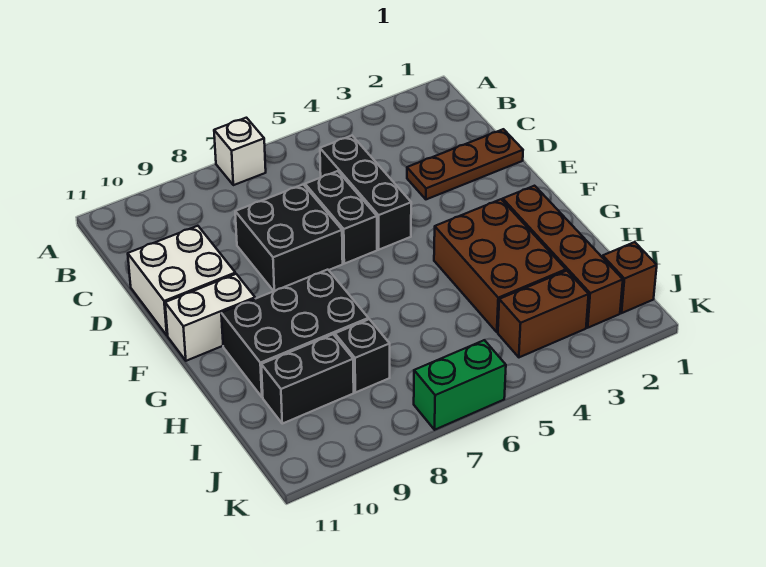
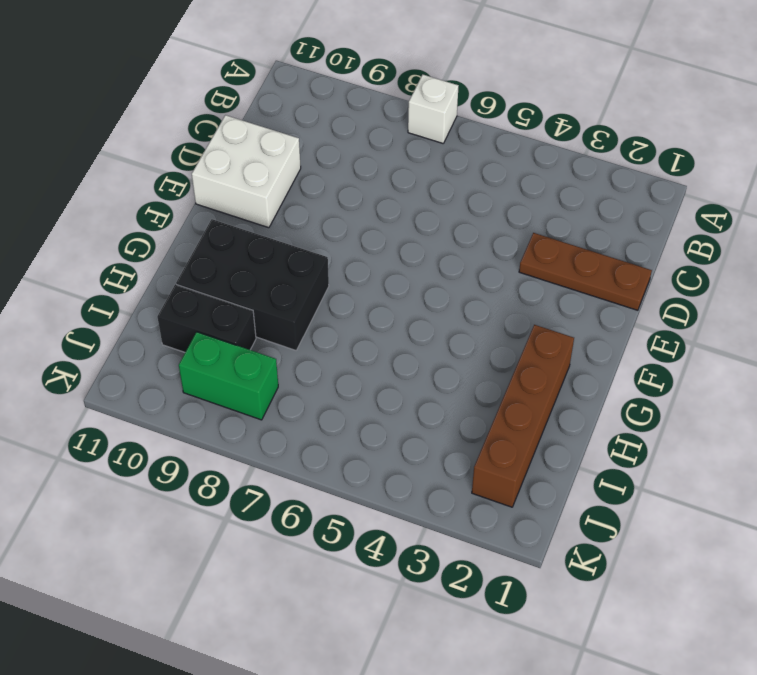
green brick J8:J9 level 1 -> green brick K6:K7 level 1
none -> black brick C5:E5 level 1
none -> black brick D6:E6 level 1
none -> black brick D7:E8 level 1

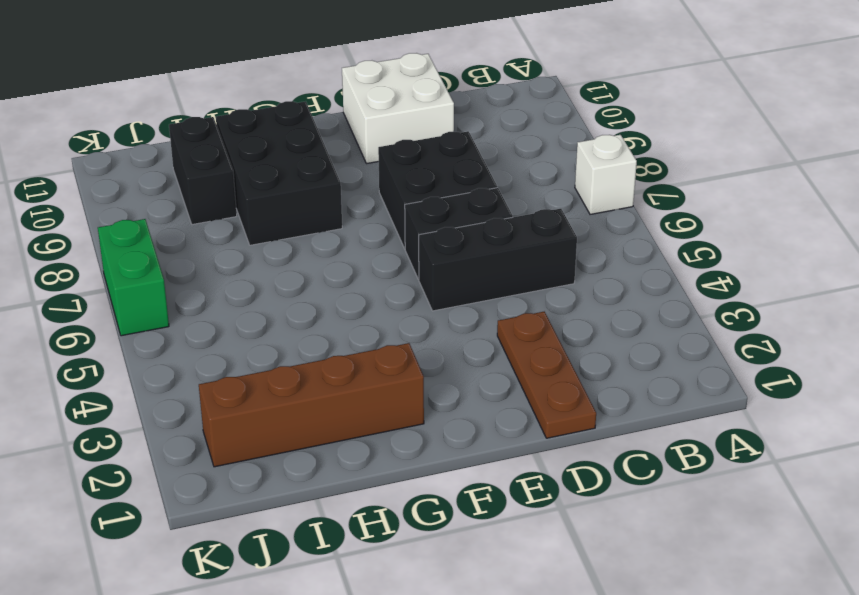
none -> white brick F10:F11 level 1
none -> brown brick G3:I4 level 1
none -> black brick I8 level 1

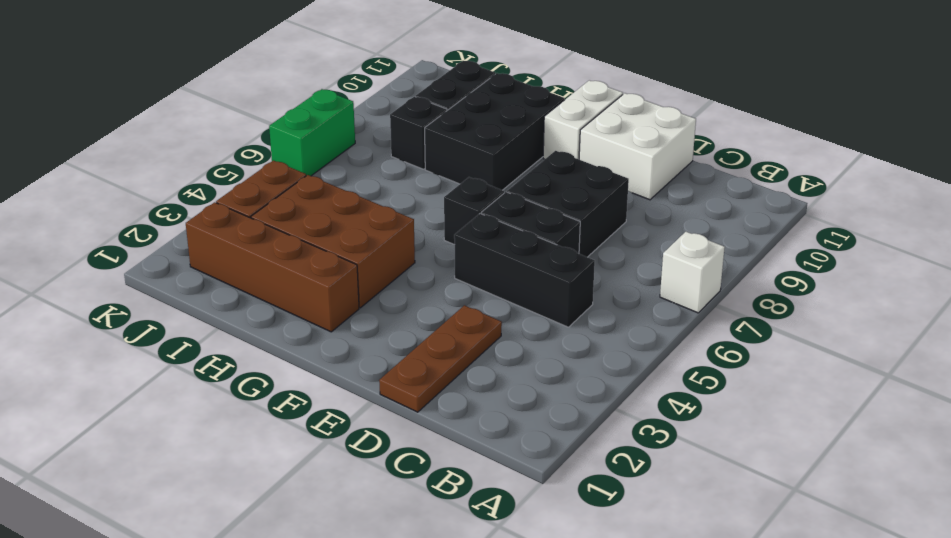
black brick F6 level 1 -> none
none -> brown brick J1 level 1

